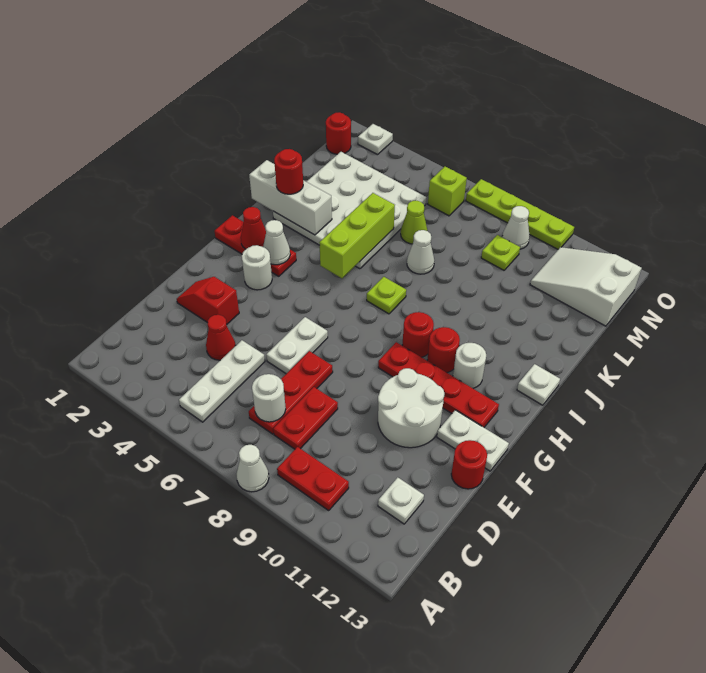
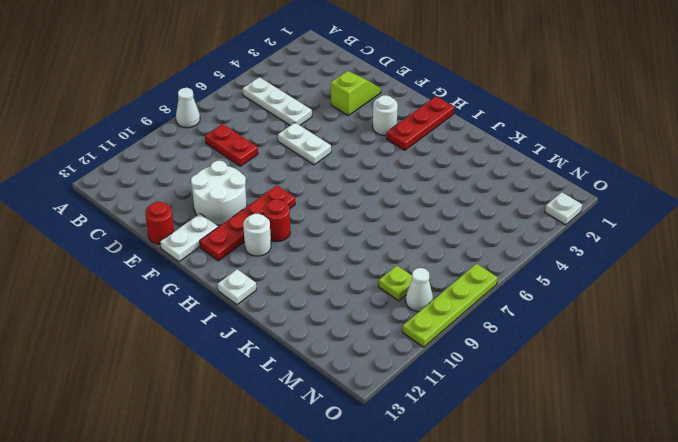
lime slope E2:E3 level 1 top 3 -> red slope E2:E3 level 1 top 3
none -> red plate B9:B10 level 1
none -> red plate C7:E7 level 1
none -> white plate C12 level 1
none -> red cone D4 level 1

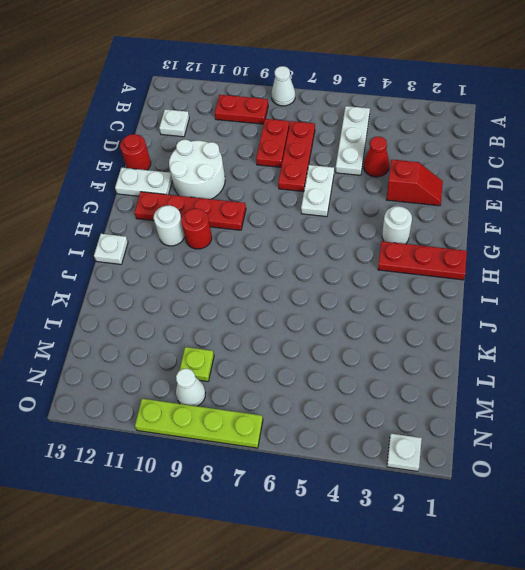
none -> red round brick H9 level 1
none -> lime plate I7 level 1
none -> white plate J2:M5 level 1
none -> white cone K7 level 1

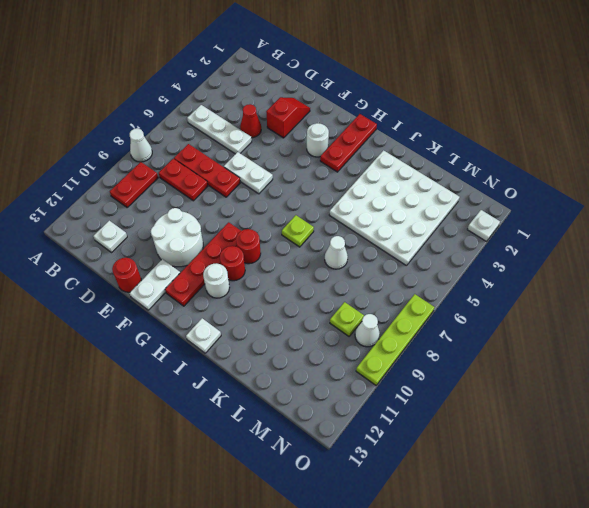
none -> lime cone L6 level 1
none -> white slope M11:N13 level 1 top 13
none -> red round brick N1 level 1
none -> lime brick N6 level 1

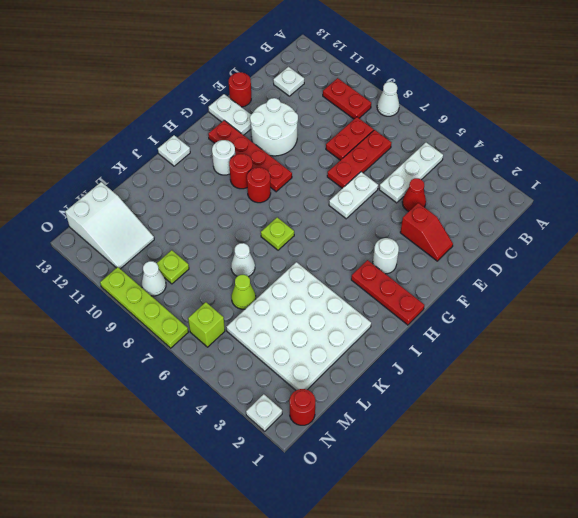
none -> white round brick C7 level 2
none -> red cone H2 level 2
none -> white cone H3 level 2
none -> lime brick I5:K5 level 2

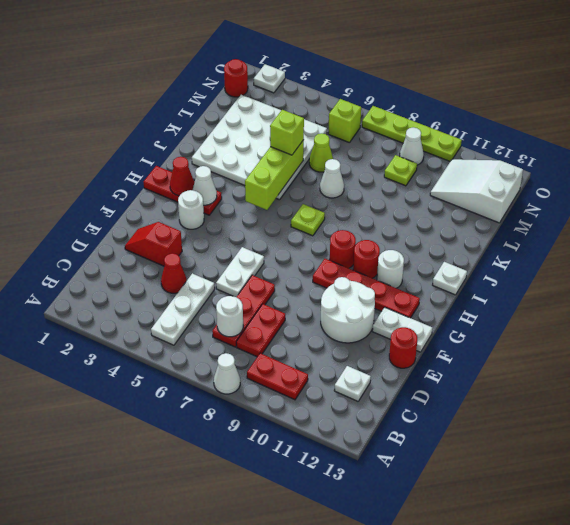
lime brick K5 level 3 -> none
none -> white brick J1:J3 level 2
none -> red round brick J2 level 3

